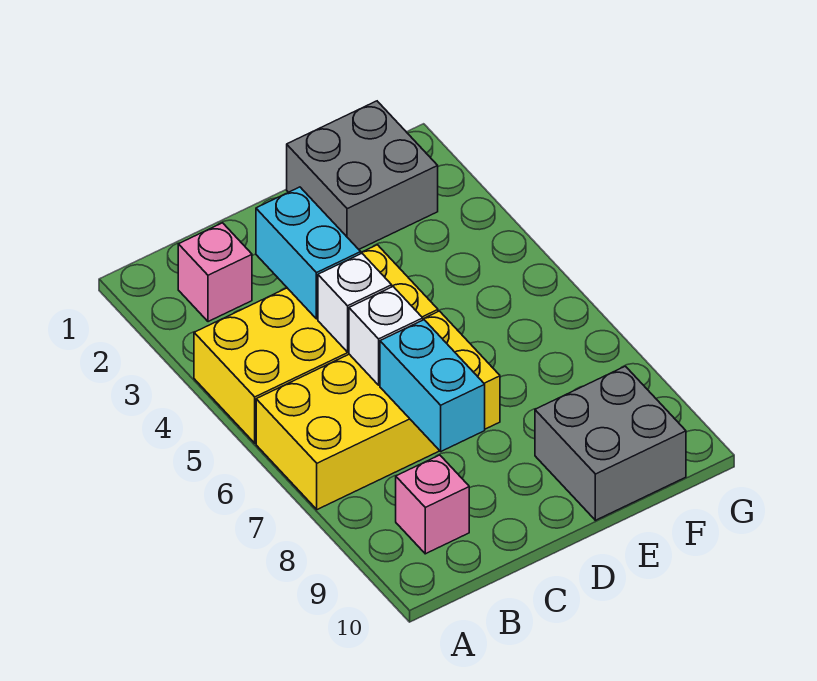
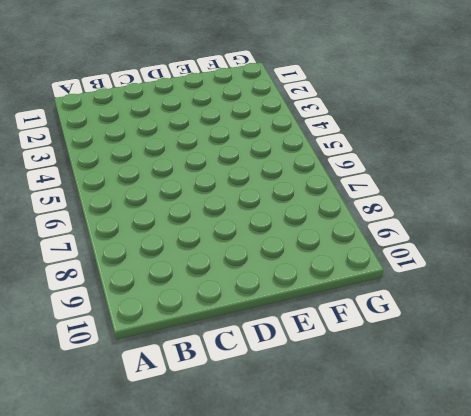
none -> yellow brick A4:D5 level 1
none -> yellow brick A6:D7 level 1

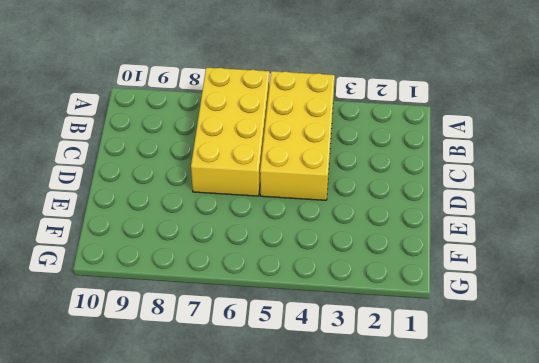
none -> pink brick B2 level 1
none -> pink brick B9 level 1

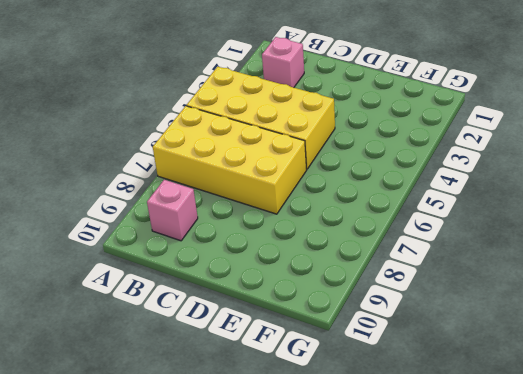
none -> grey brick E1:F2 level 1
none -> grey brick E9:F10 level 1

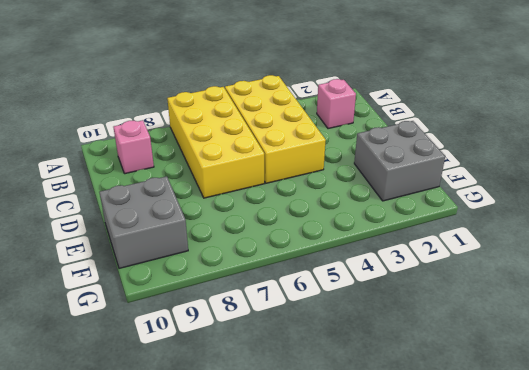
none -> cyan brick C3:C4 level 2
none -> white brick C5 level 2

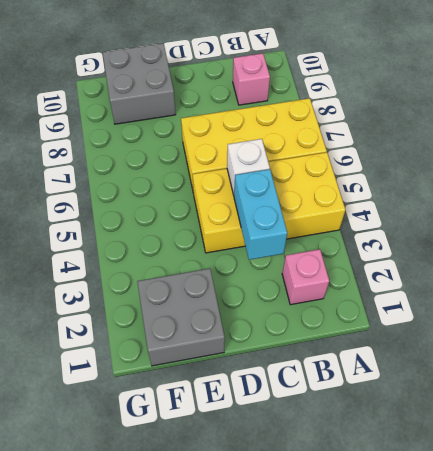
none -> white brick C6 level 2
none -> cyan brick C7:C8 level 2

